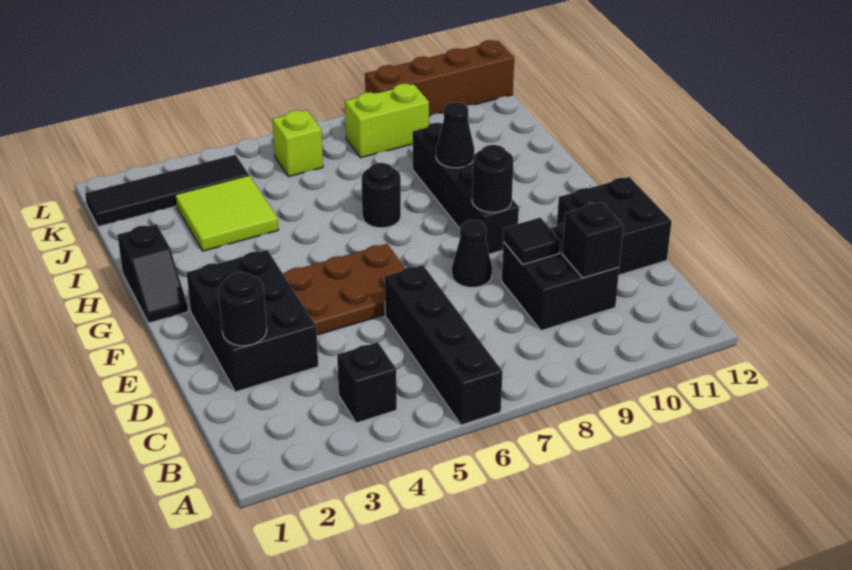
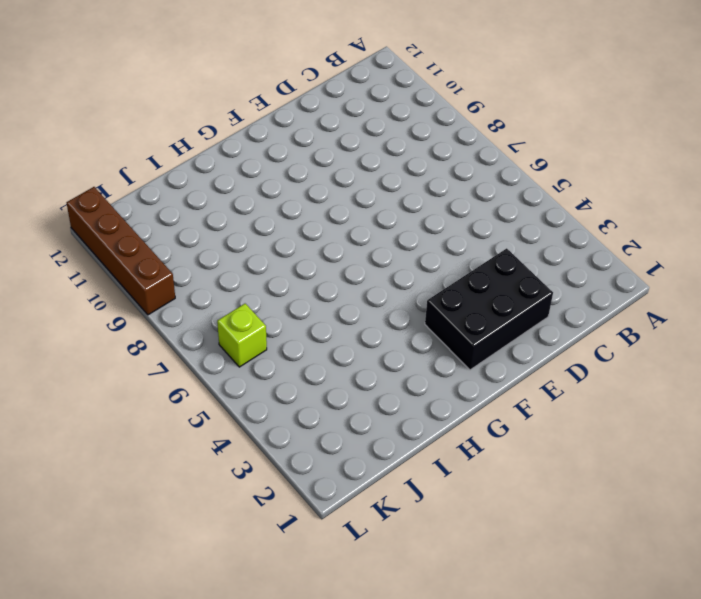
none -> black brick A6:D6 level 1
none -> black brick B4 level 1
none -> black brick C9:D10 level 1

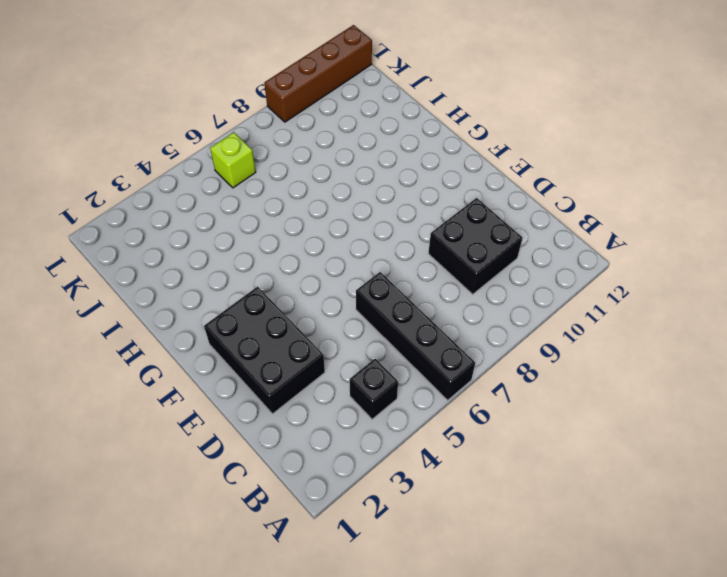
none -> black brick D11:E12 level 1
none -> brown plate E4:F6 level 1
none -> black cone E8 level 1

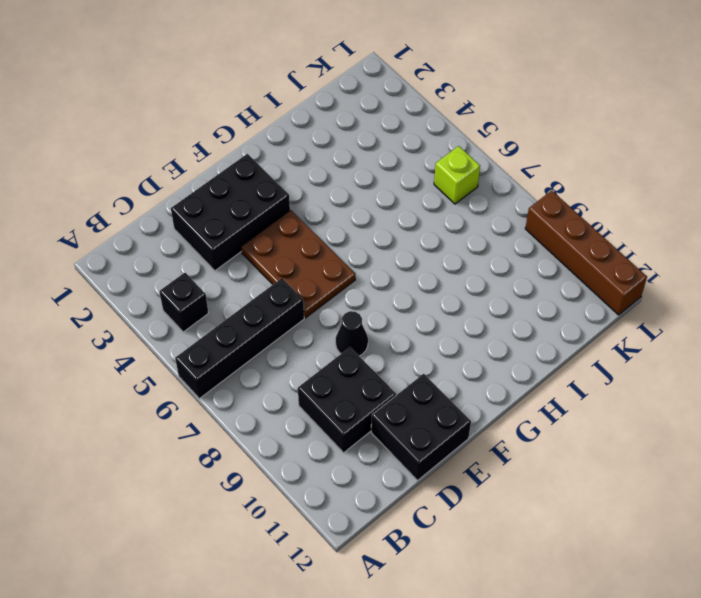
none -> black brick F9:I9 level 1
none -> black slope G1:H1 level 1 top H
none -> black round brick H7 level 1

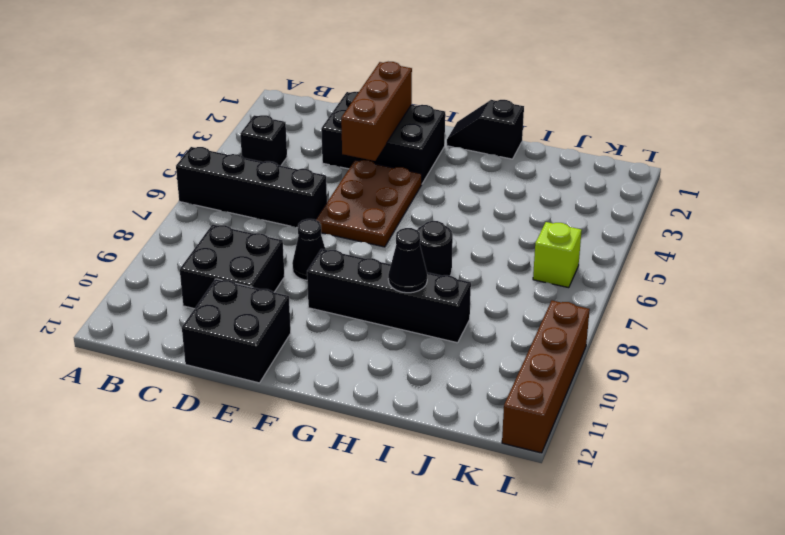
brown brick E2:E4 level 2 -> none
none -> lime tile I3:J4 level 1
none -> black tile K1:K4 level 1
none -> lime brick K8:K9 level 1

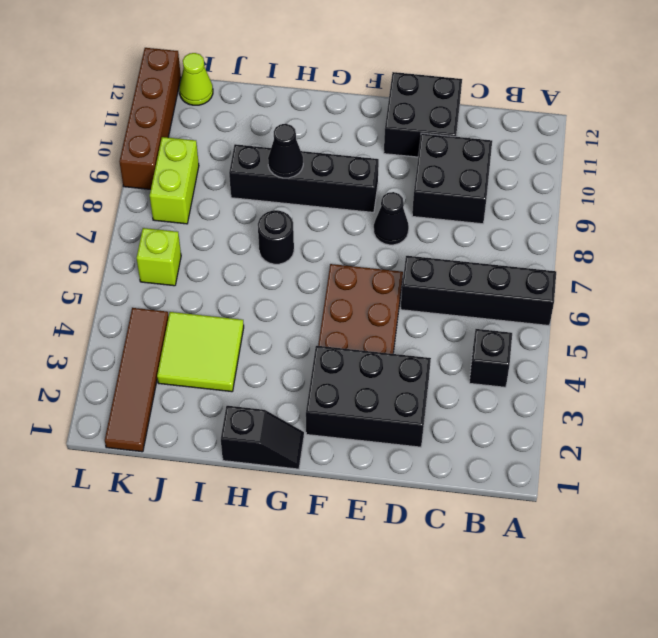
brown tile K1:K4 level 1 -> black tile K1:K4 level 1
lime cone K12 level 1 -> none
none -> black brick C10 level 2
none -> black round brick D2 level 2
none -> black tile D9 level 2

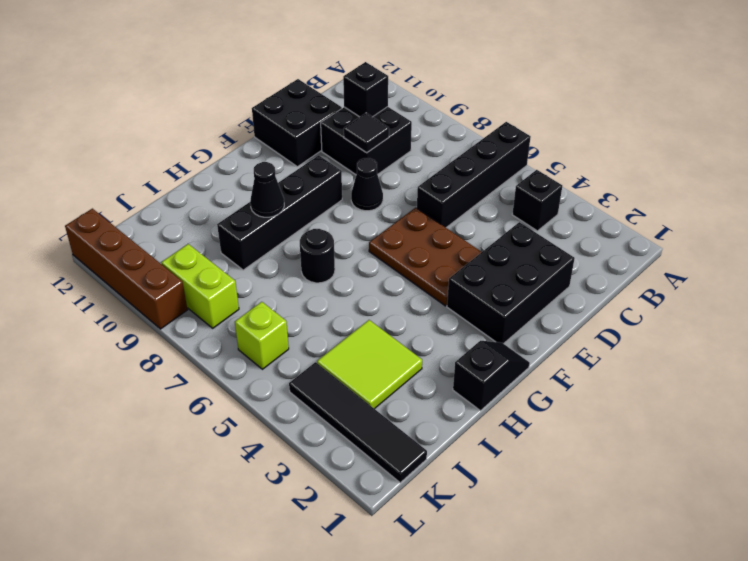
none -> black round brick D2 level 2
none -> black round brick F9 level 2

